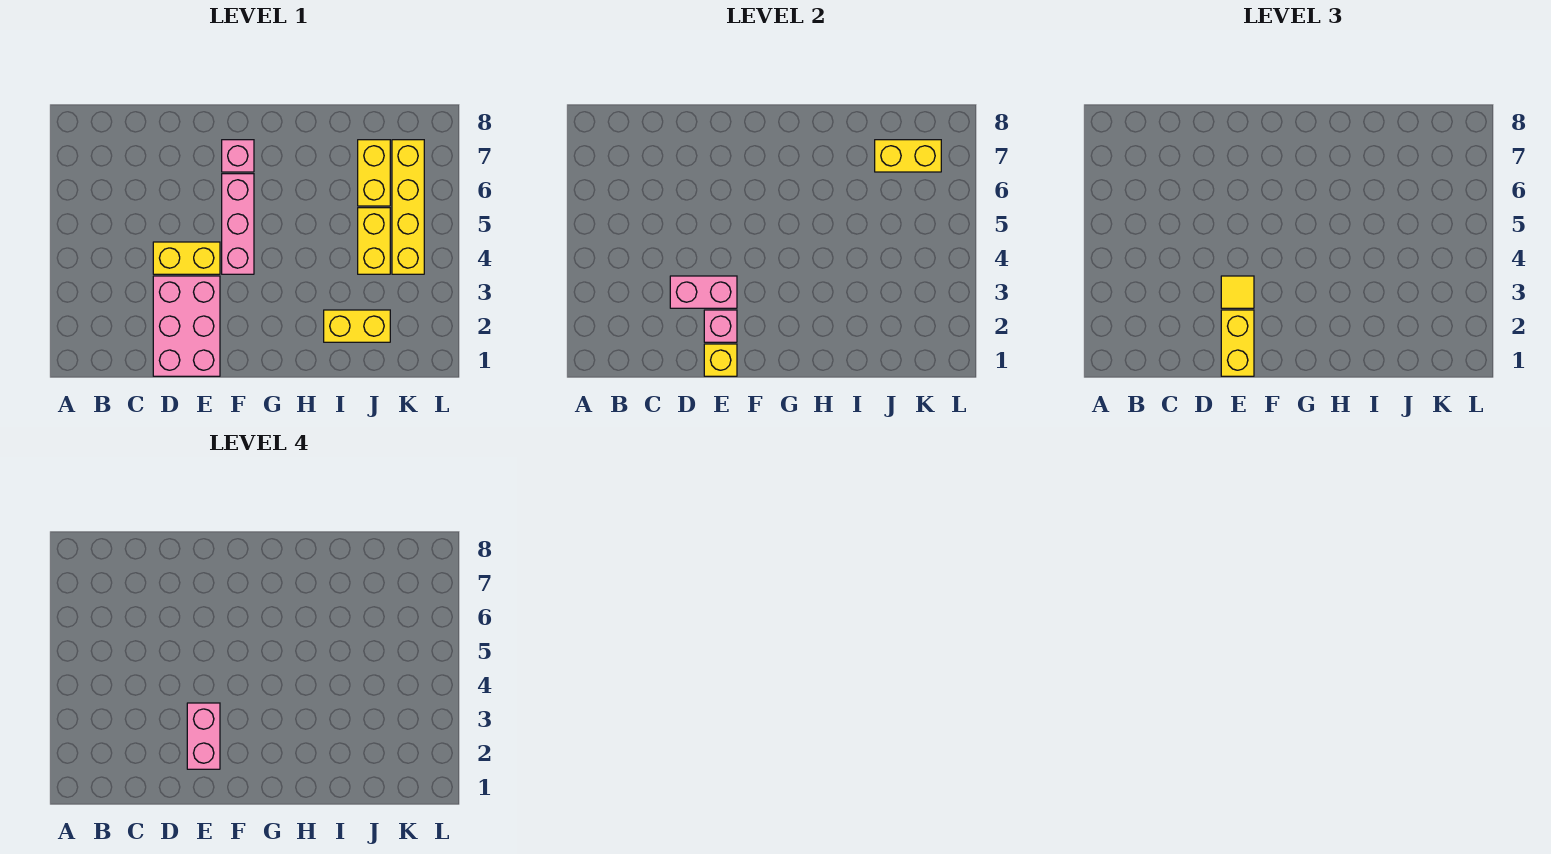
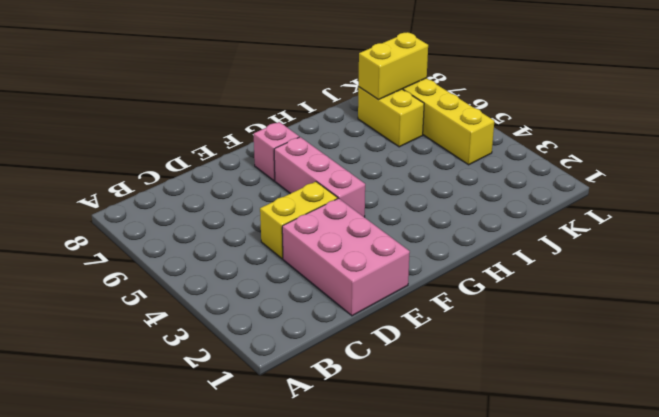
none -> yellow brick I2:J2 level 1
none -> yellow brick J4:J5 level 1
none -> pink brick D3:E3 level 2

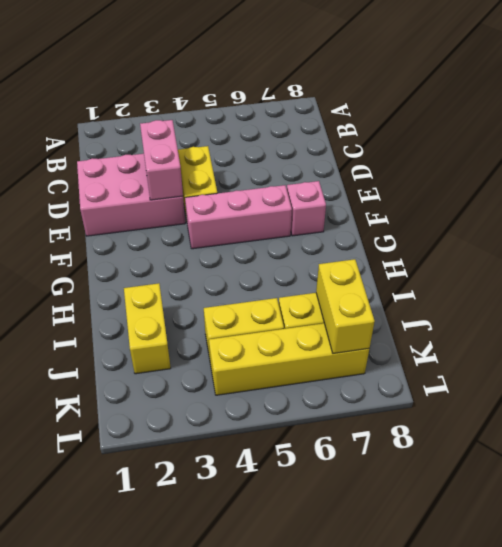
none -> yellow brick E1 level 2
none -> pink brick E2 level 2
none -> yellow brick E1:E2 level 3

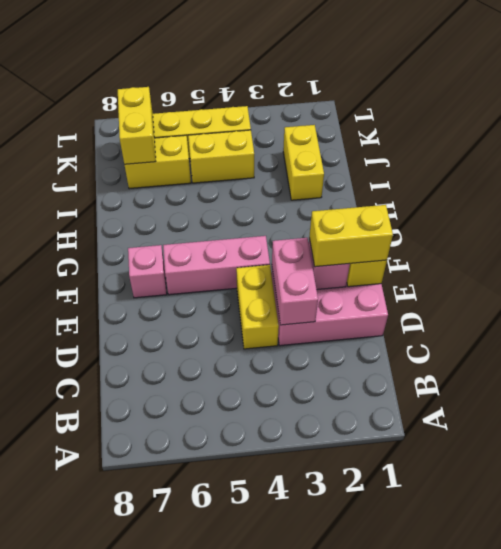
none -> yellow tile E3 level 3
none -> pink brick E2:E3 level 4

